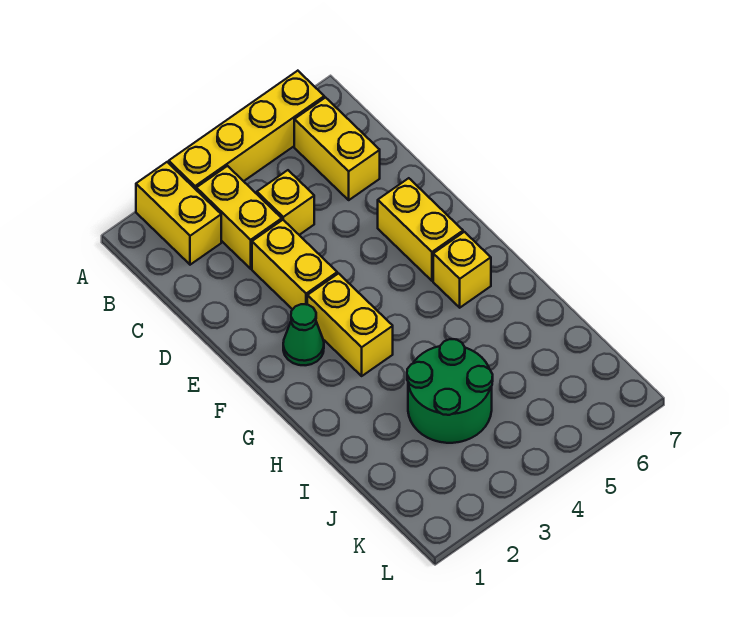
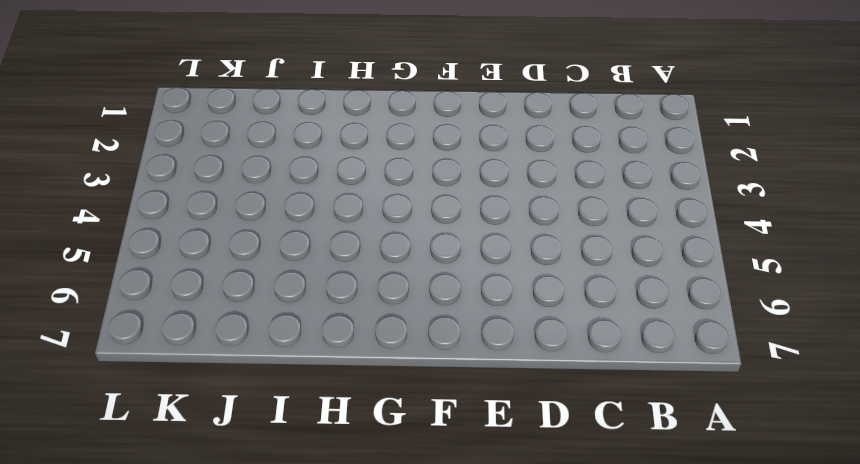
none -> yellow brick A2:B2 level 1
none -> yellow brick A3:A6 level 1

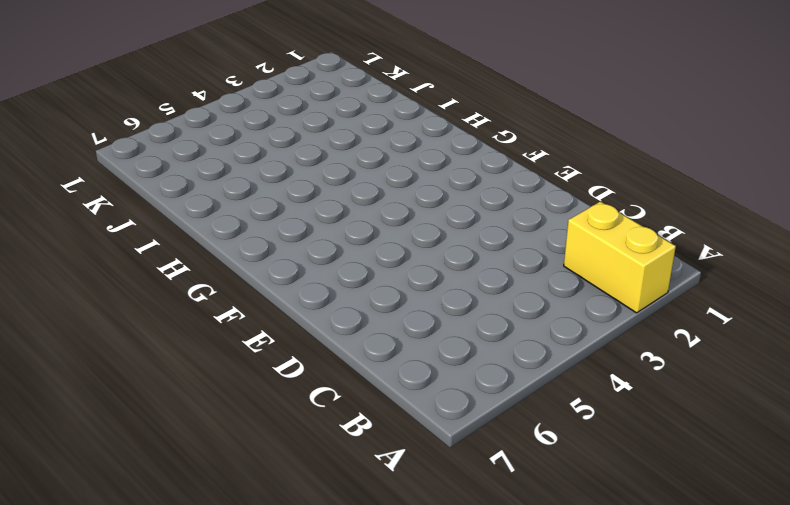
none -> yellow brick A3:A6 level 1
none -> yellow brick B3:C3 level 1

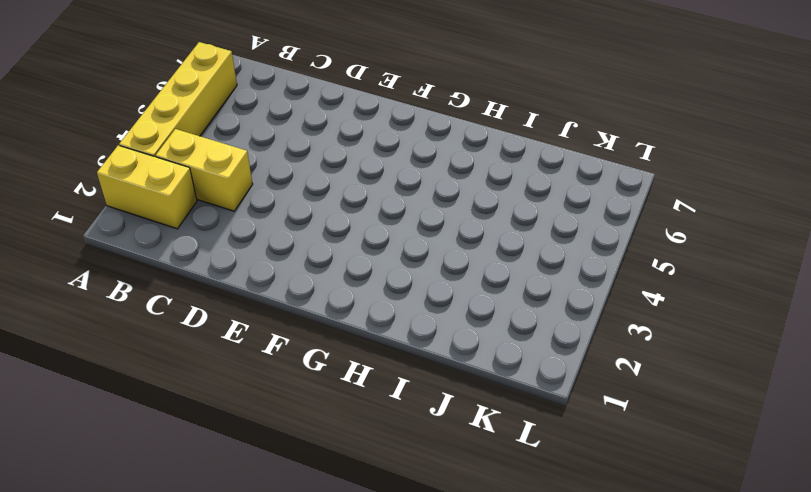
none -> yellow brick B6:C6 level 1
none -> yellow brick C4 level 1

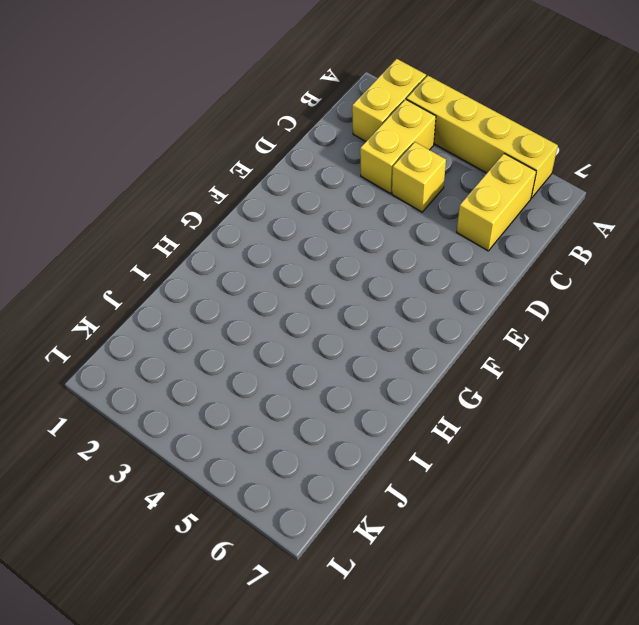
none -> yellow brick D3:E3 level 1
none -> yellow brick E6:F6 level 1

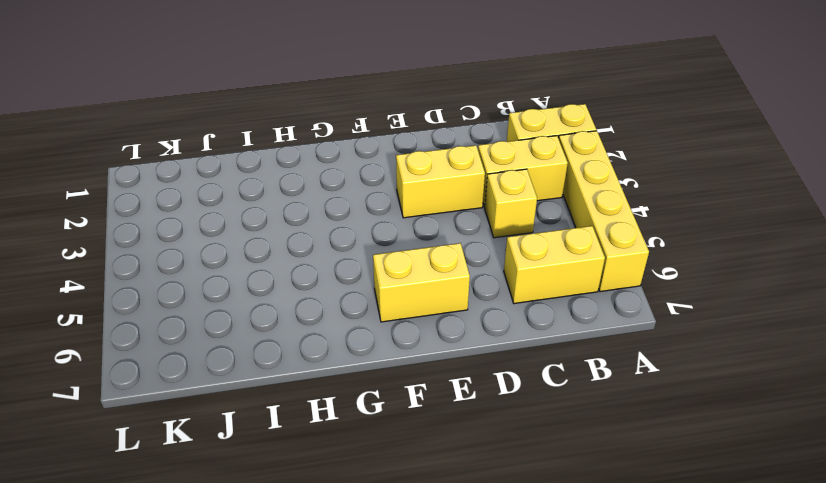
none -> green cone F2 level 1
none -> yellow brick F3:G3 level 1

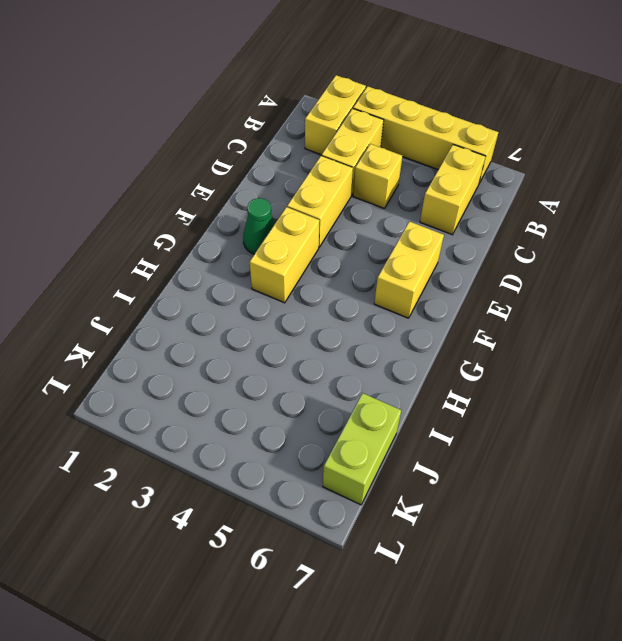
lime brick J7:K7 level 1 -> none
none -> yellow brick G6 level 1
none -> green round brick I3:J4 level 1

